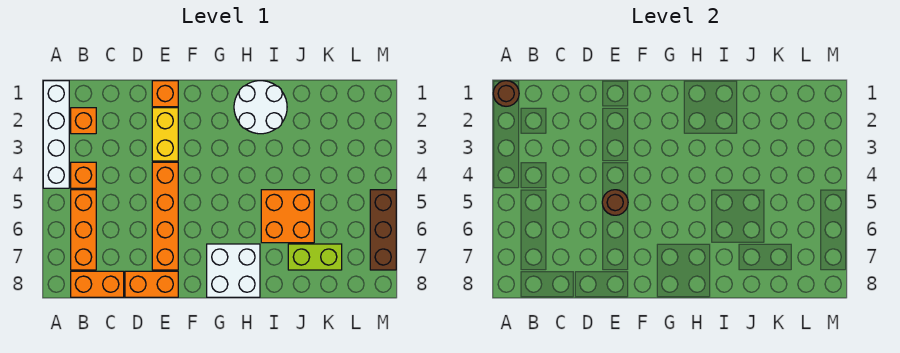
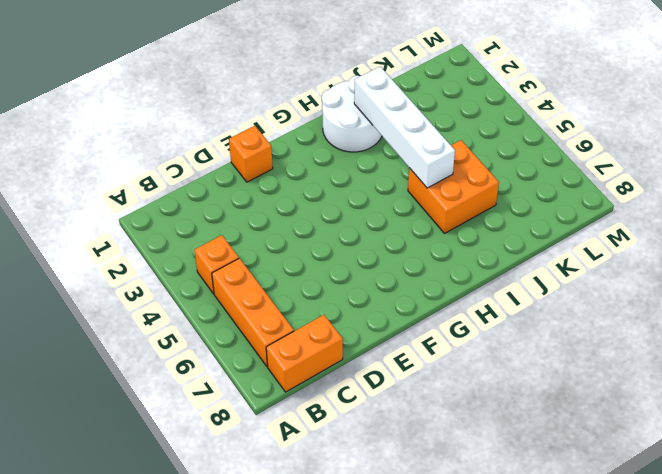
white brick I2:I5 level 2 -> white brick A1:A4 level 1
none -> orange brick B2 level 1
none -> orange brick D8:E8 level 1
none -> yellow brick E2:E3 level 1

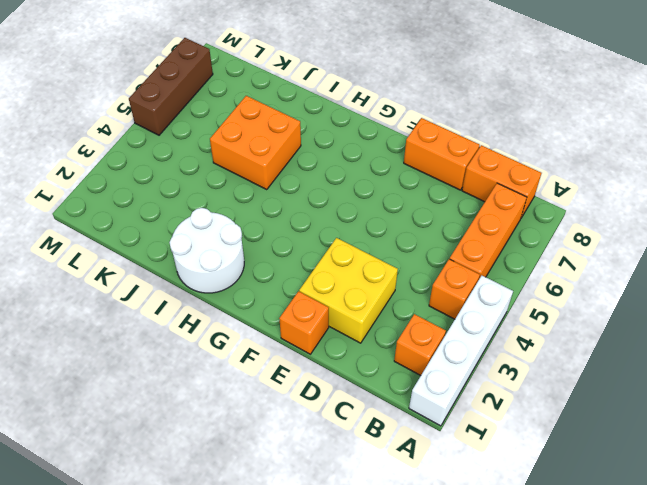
yellow brick D2:E3 level 1 -> yellow brick E2:E3 level 1
none -> orange brick E4:E7 level 1
none -> white brick G7:H8 level 1
none -> lime brick J7:K7 level 1

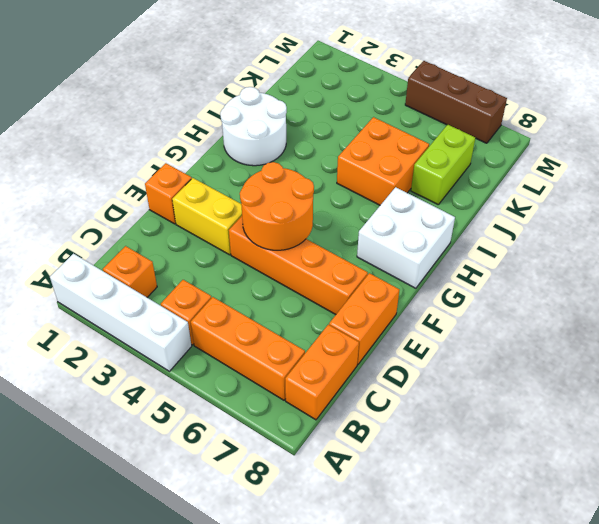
orange round brick E4:F5 level 2 -> brown round brick E5 level 2
none -> brown round brick A1 level 2

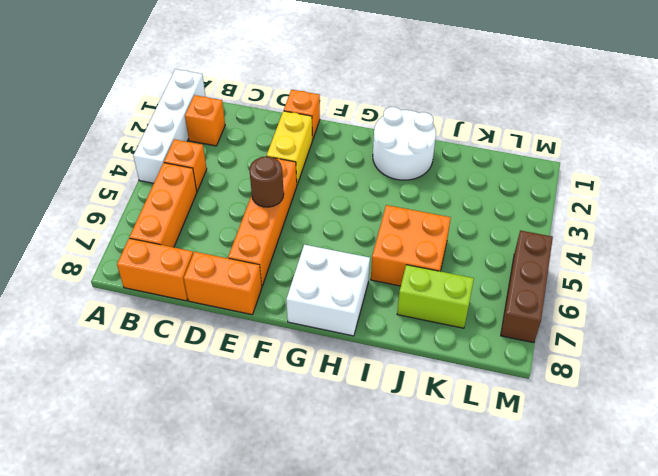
none -> brown round brick A1 level 2

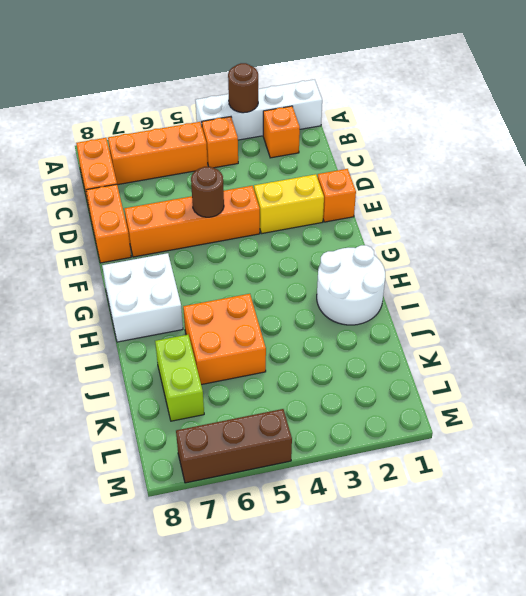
brown round brick A3 level 2 -> brown round brick A1 level 2

